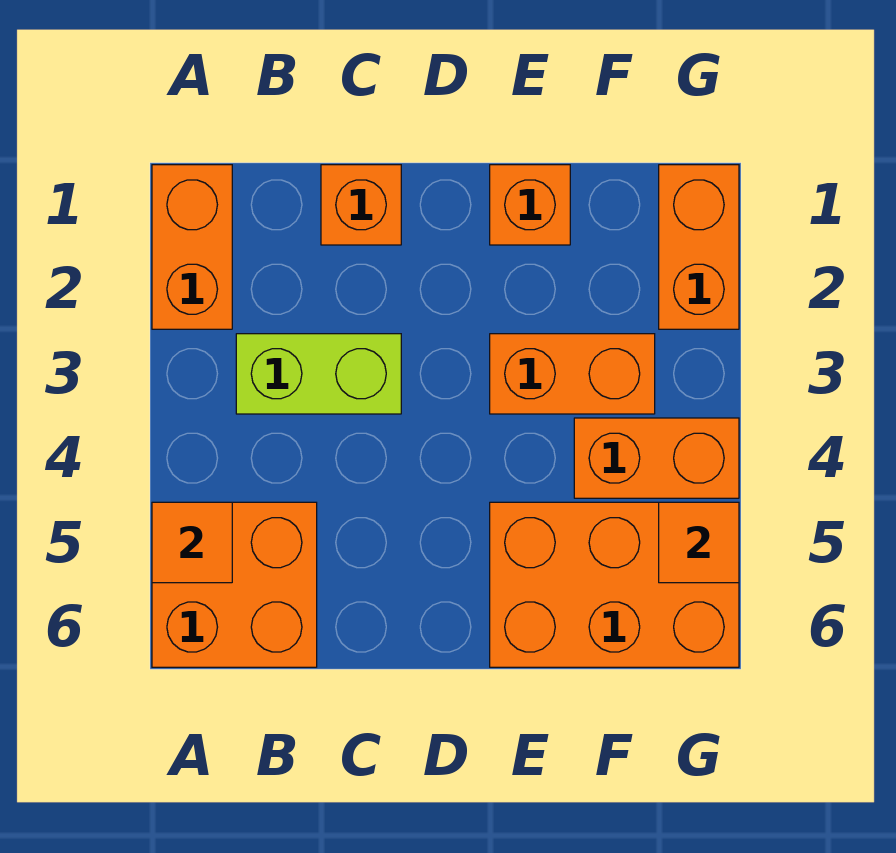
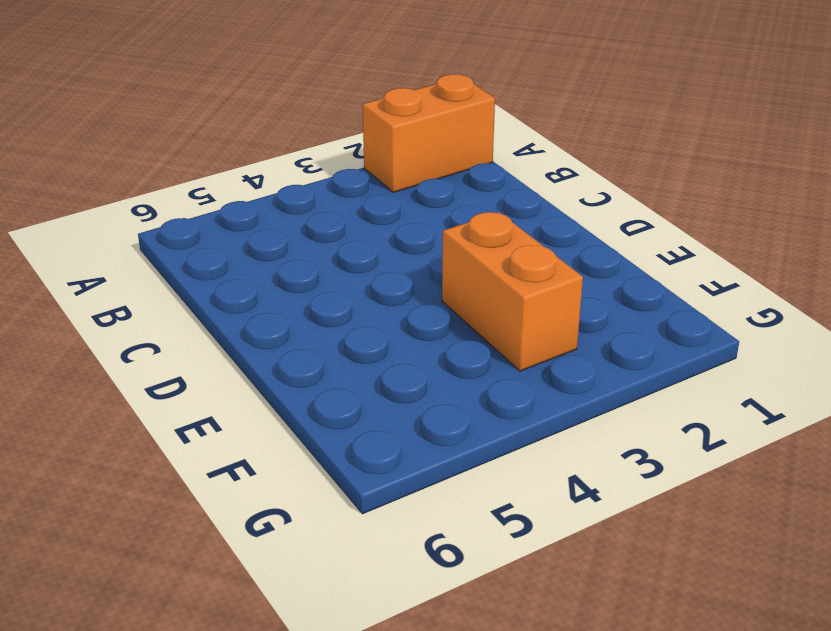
none -> orange brick A5:B6 level 1
none -> lime brick B3:C3 level 1

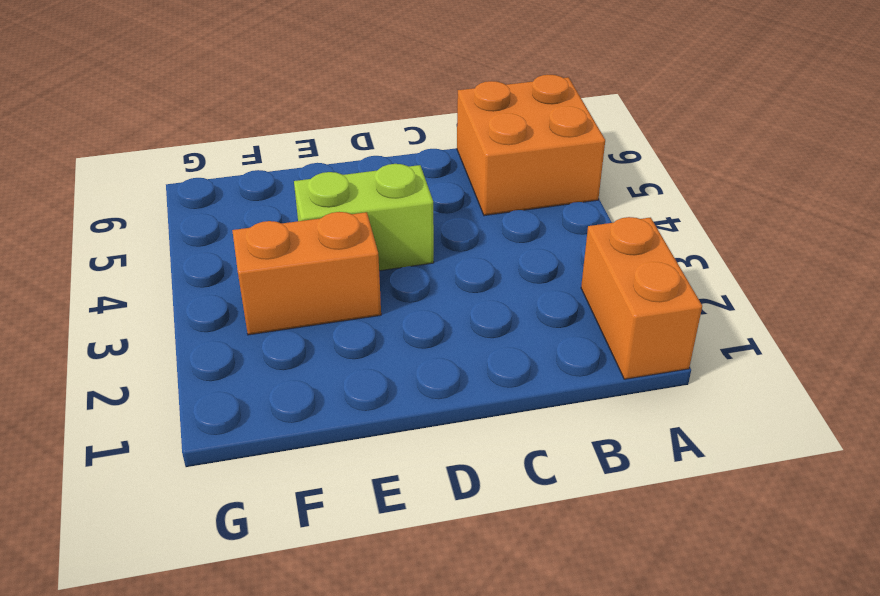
lime brick D4:E4 level 1 -> lime brick B3:C3 level 1
none -> orange brick C1 level 1
none -> orange brick E1 level 1

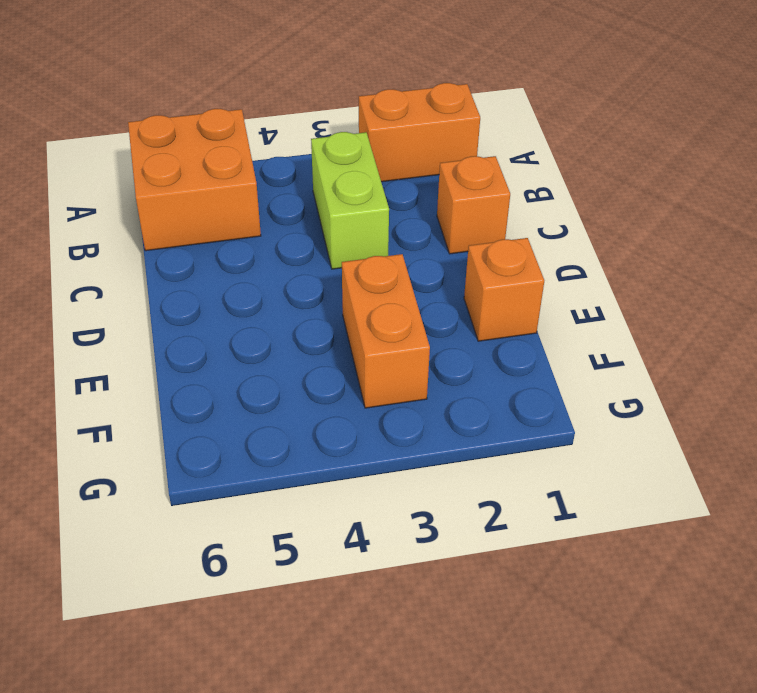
none -> orange brick E5:G6 level 1
none -> orange brick F4:G4 level 1

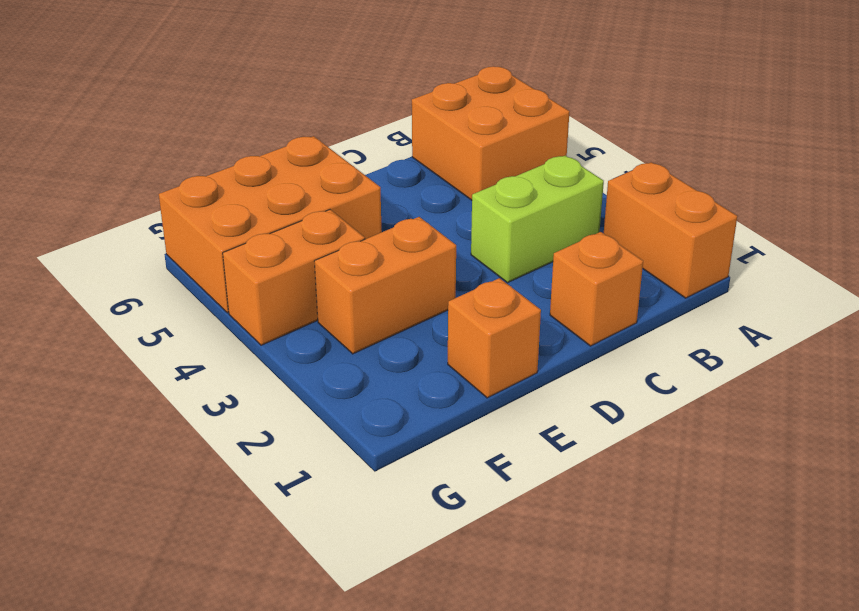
none -> orange brick G1:G2 level 1
none -> orange tile A5 level 2

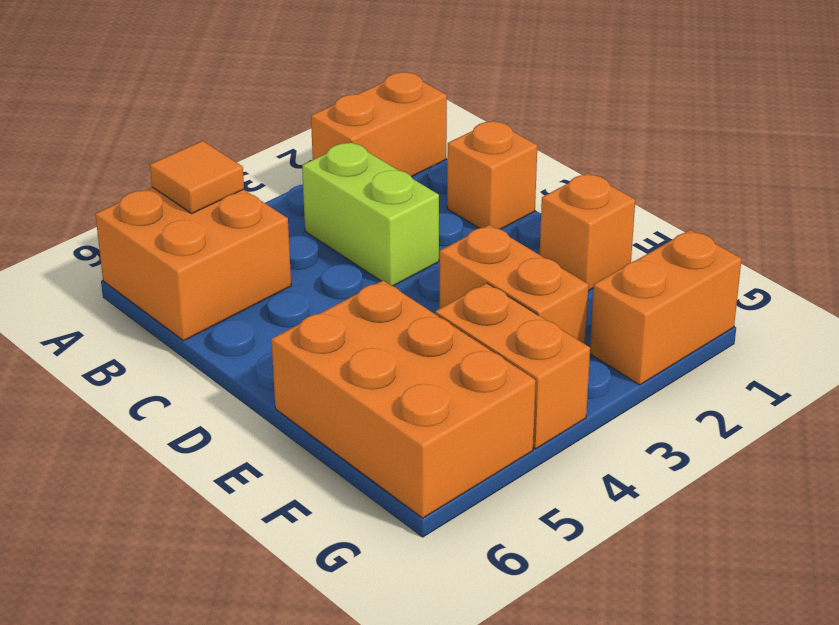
none -> orange tile G5 level 2

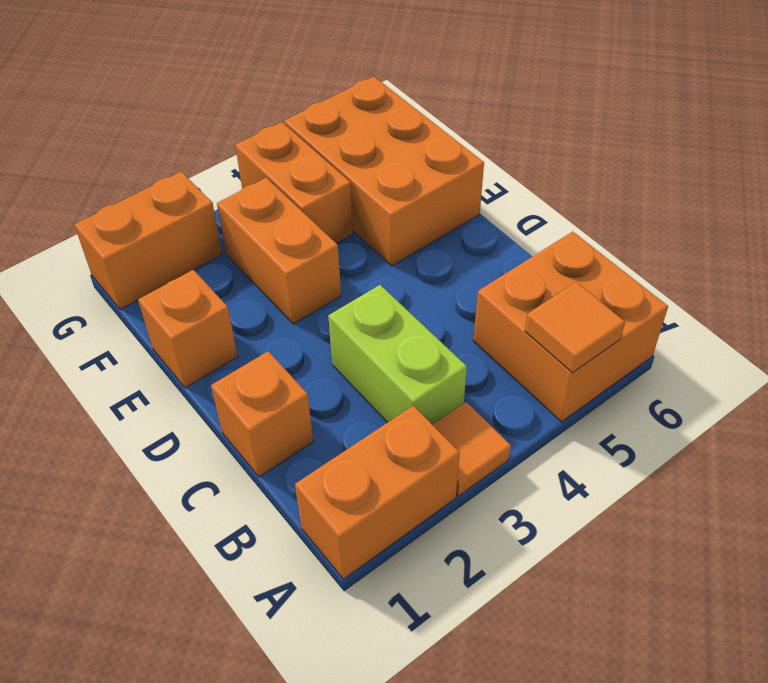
orange tile A3 level 1 -> orange tile G5 level 2

